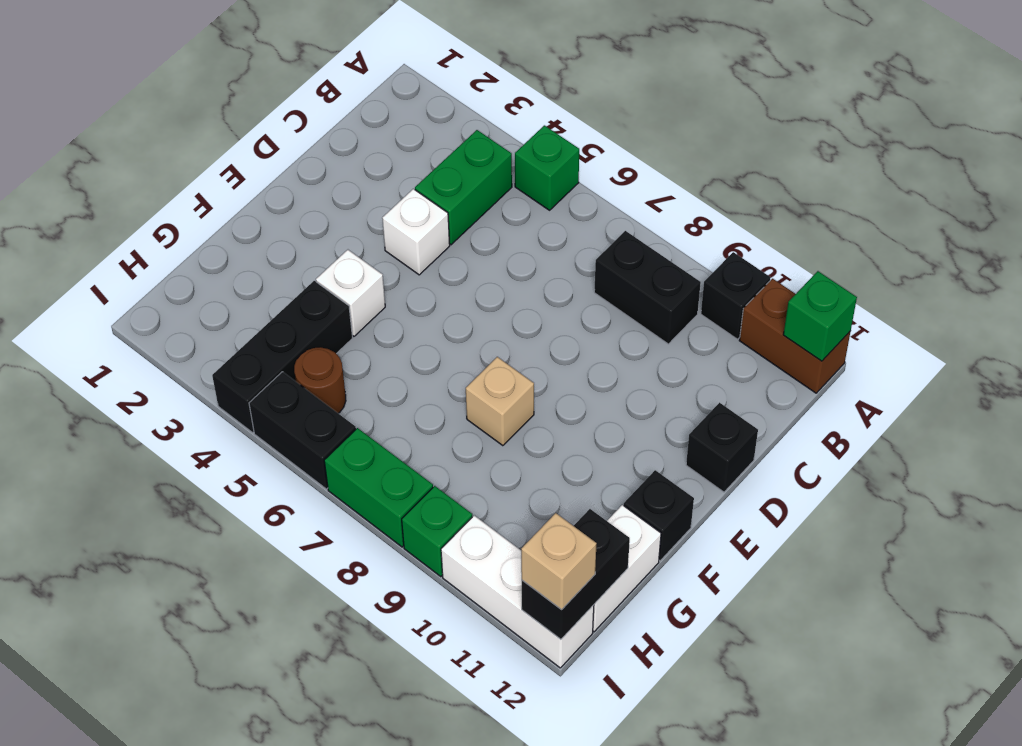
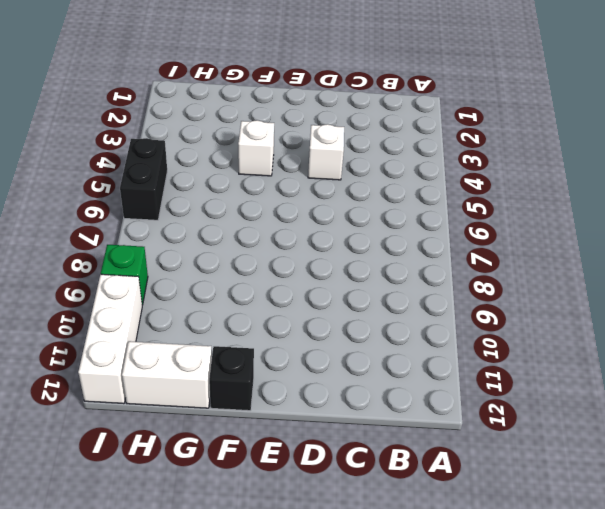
none -> green brick A5 level 1
none -> black brick A10 level 1
none -> brown brick A11:A12 level 1

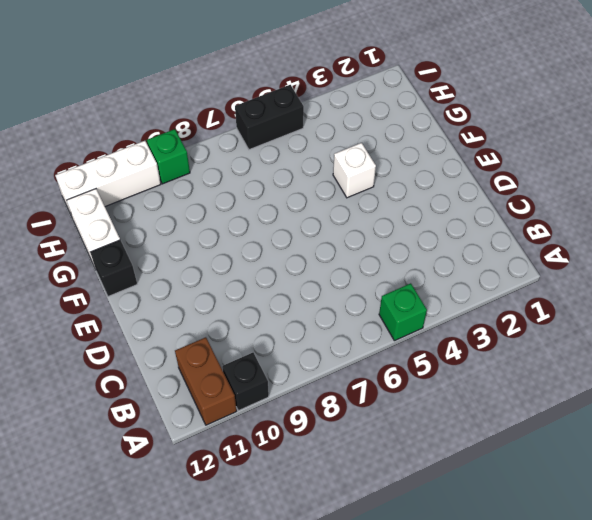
brown brick A11:B11 level 1 -> brown brick A11:A12 level 1
none -> green brick B4:C4 level 1
none -> black brick B8:B9 level 1
none -> white brick D4 level 1

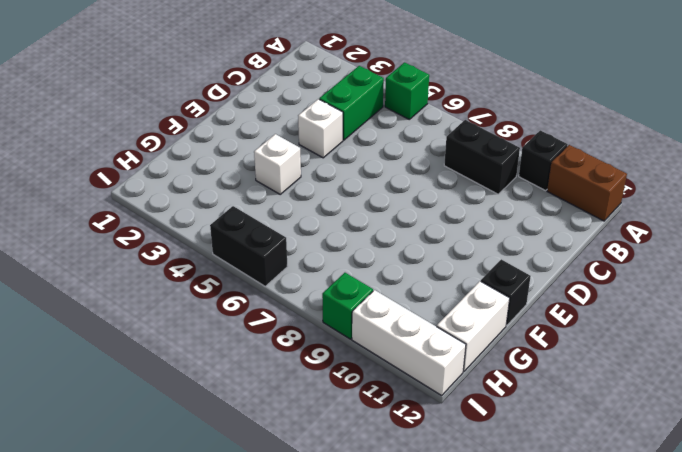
none -> black brick D12 level 1
none -> tan brick F8 level 1
none -> black brick G4:I4 level 1

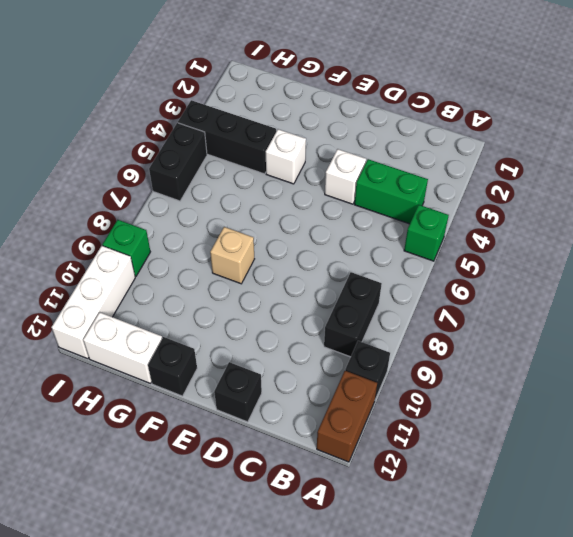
none -> brown round brick H5 level 1
none -> green brick I7:I8 level 1
none -> green brick A12 level 2

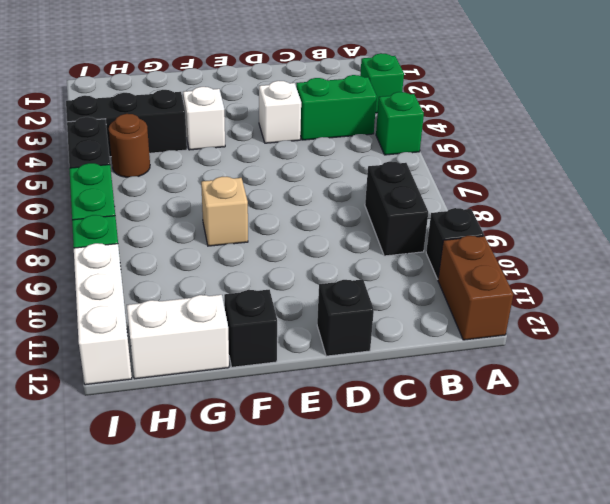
green brick A3 level 1 -> green brick A12 level 2
none -> black brick H12:I12 level 2
none -> tan brick I12 level 3

